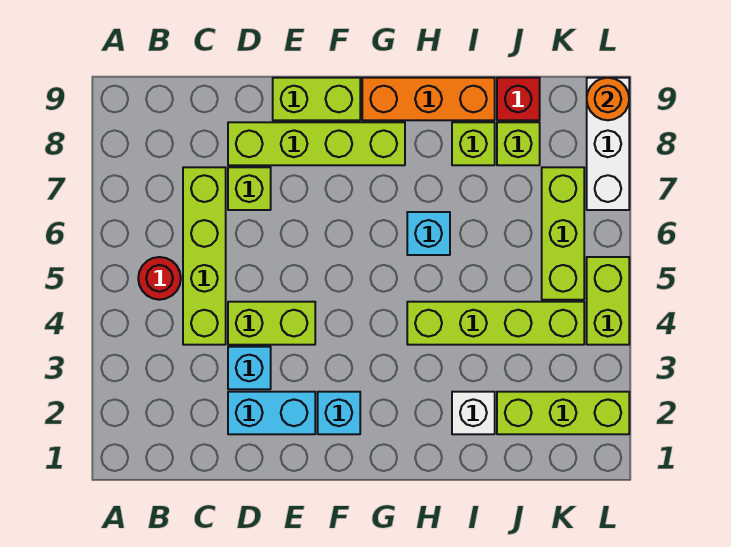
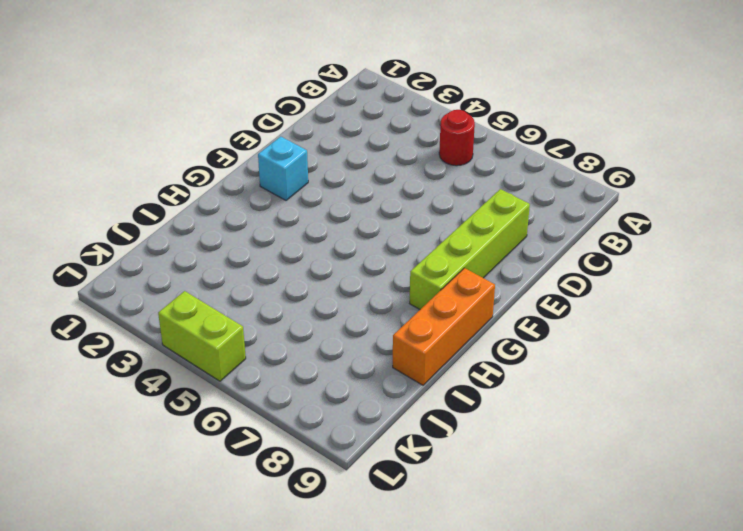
none -> lime brick C4:C7 level 1
none -> cyan brick D2:E2 level 1
none -> cyan brick D3 level 1

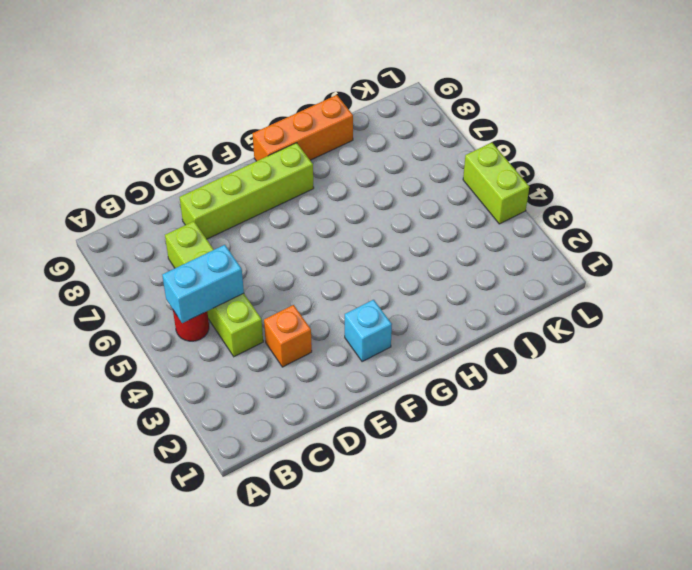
cyan brick B5:C5 level 2 -> cyan brick D2:E2 level 1
orange brick D3 level 1 -> cyan brick D3 level 1
none -> lime brick D4:E4 level 1
none -> lime brick D7 level 1
none -> lime brick E9:F9 level 1

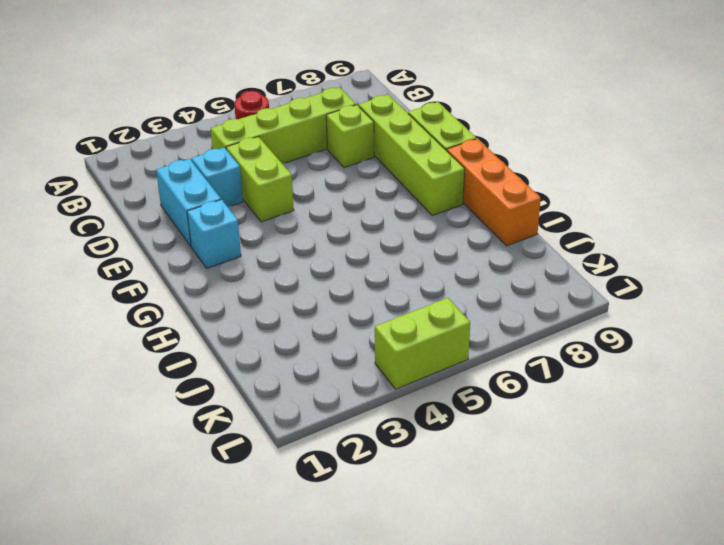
none -> lime brick H4:K4 level 1
none -> cyan brick H6 level 1
none -> white brick I2 level 1

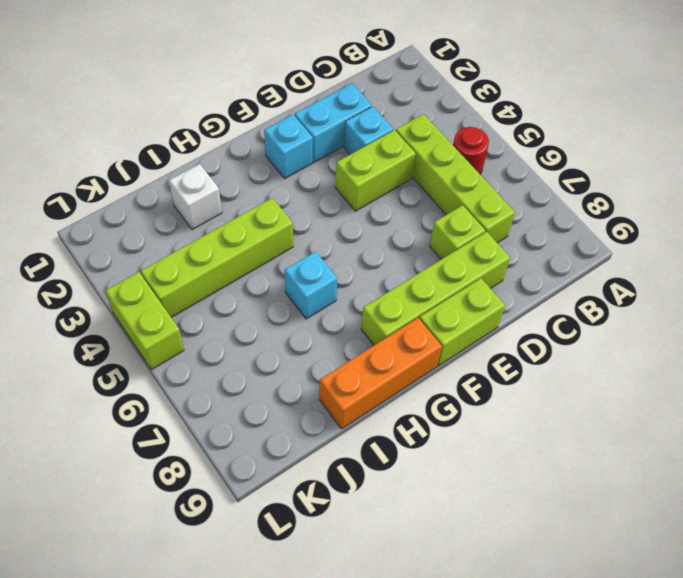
none -> lime brick I8 level 1
none -> lime brick J2:L2 level 1
none -> lime brick J8 level 1

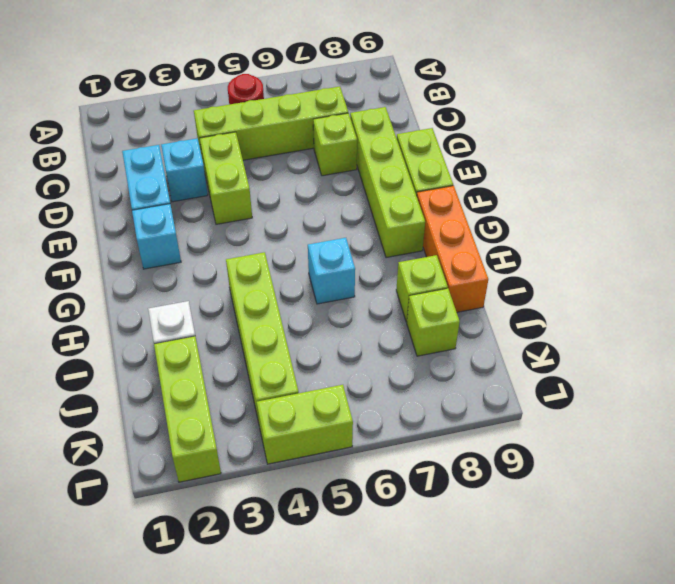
none -> red brick J9 level 1
none -> lime brick K5:K7 level 1
none -> white brick L7:L9 level 1

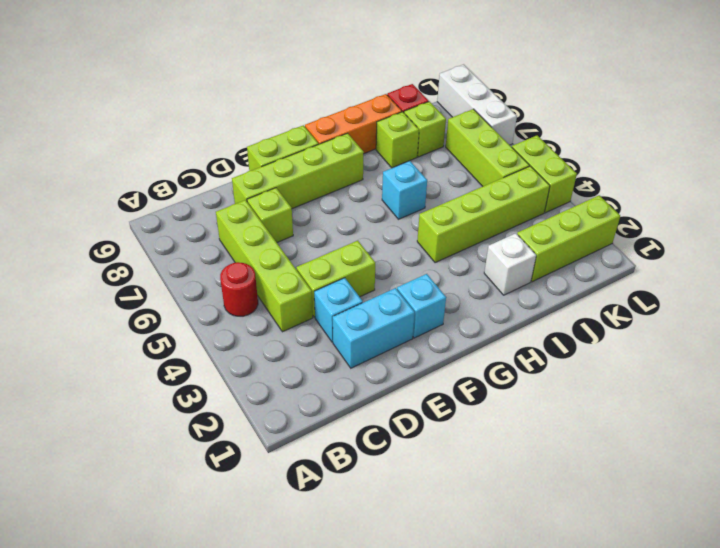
none -> orange round brick L9 level 2

